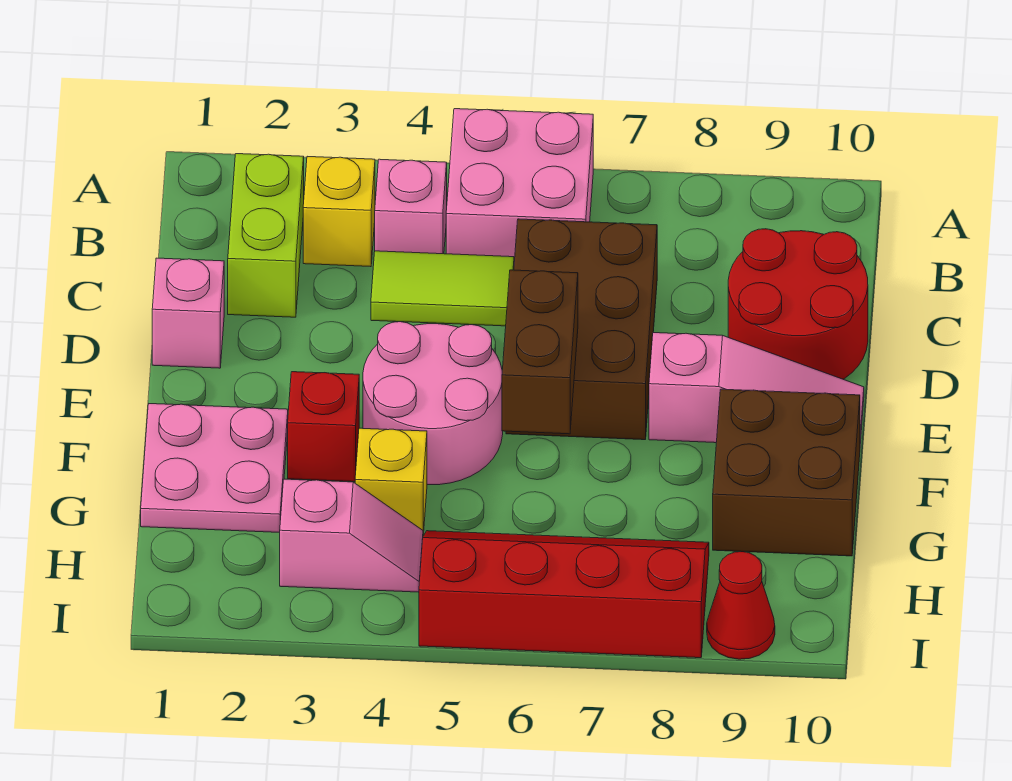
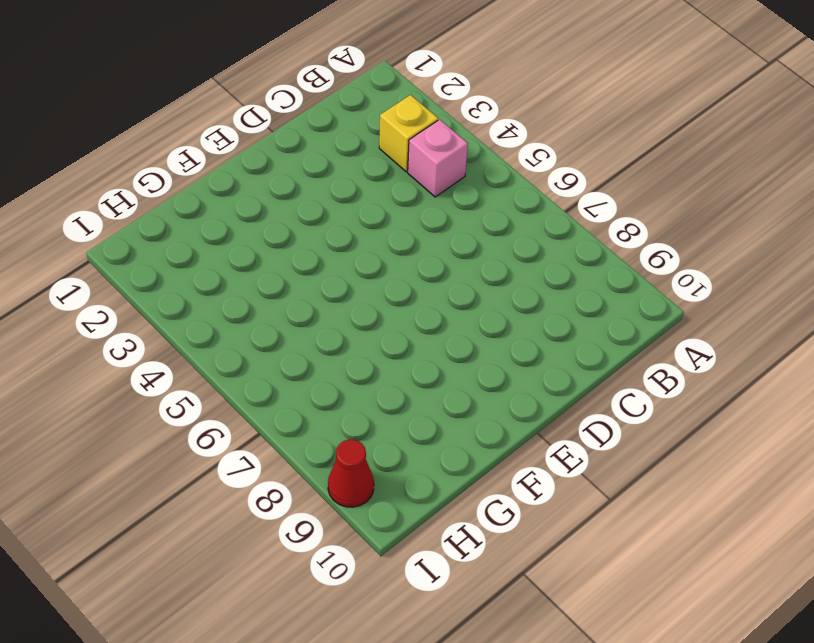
none -> pink brick A5:B6 level 1
none -> lime brick B2:C2 level 1
none -> lime tile C4:C5 level 1

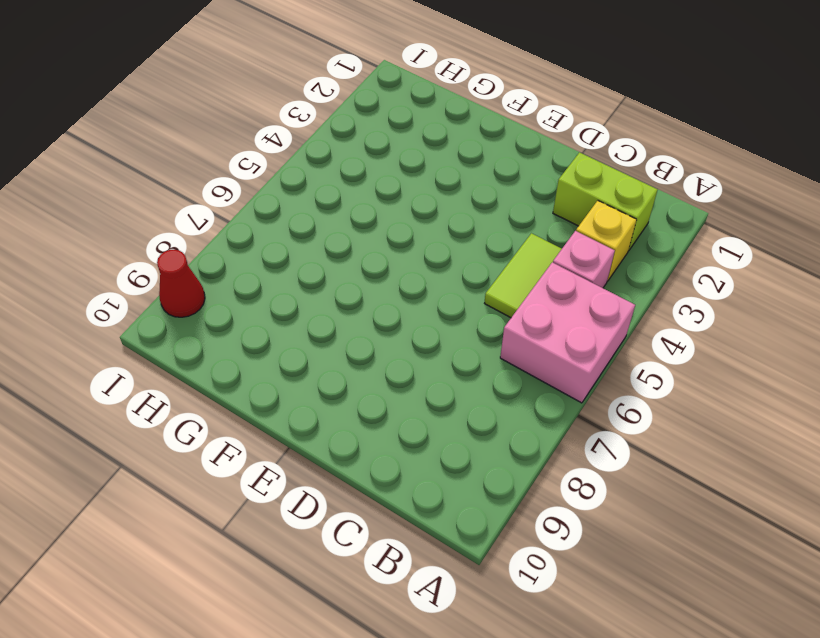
none -> brown brick C6:E7 level 1
none -> red round brick C9:D10 level 1
none -> pink brick D1 level 1

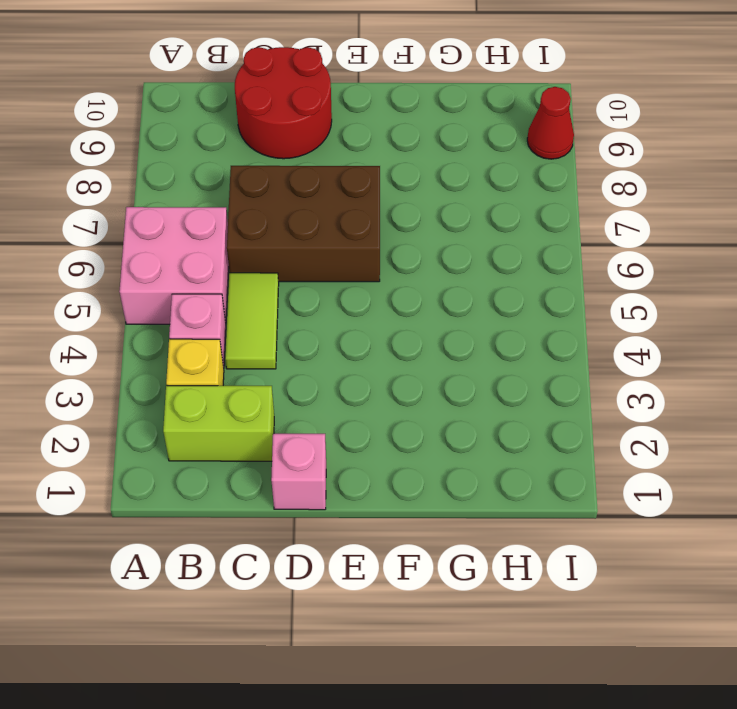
none -> pink round brick E4:F5 level 1
none -> pink slope E8:E10 level 1 top 8
none -> pink plate F1:G2 level 1

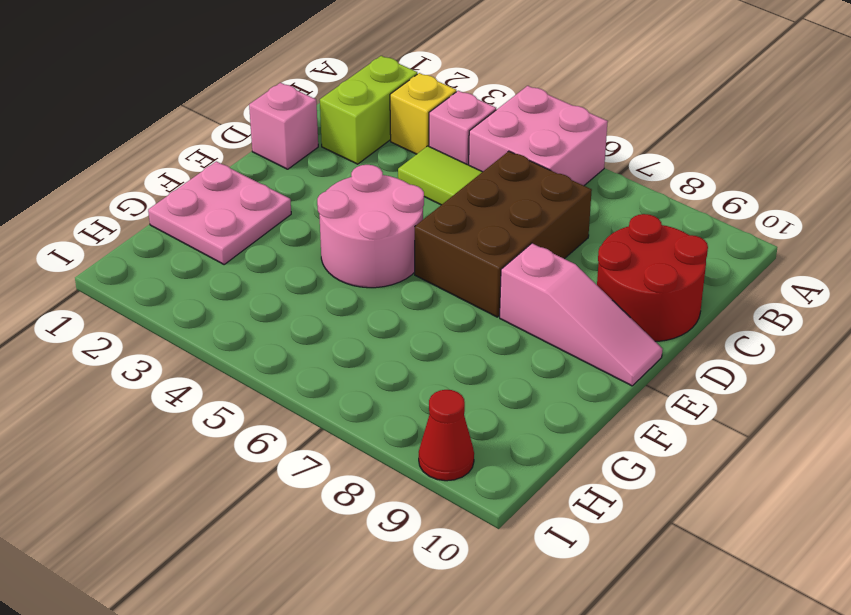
none -> red brick F3 level 1
none -> brown brick F9:G10 level 1
none -> yellow brick G4 level 1

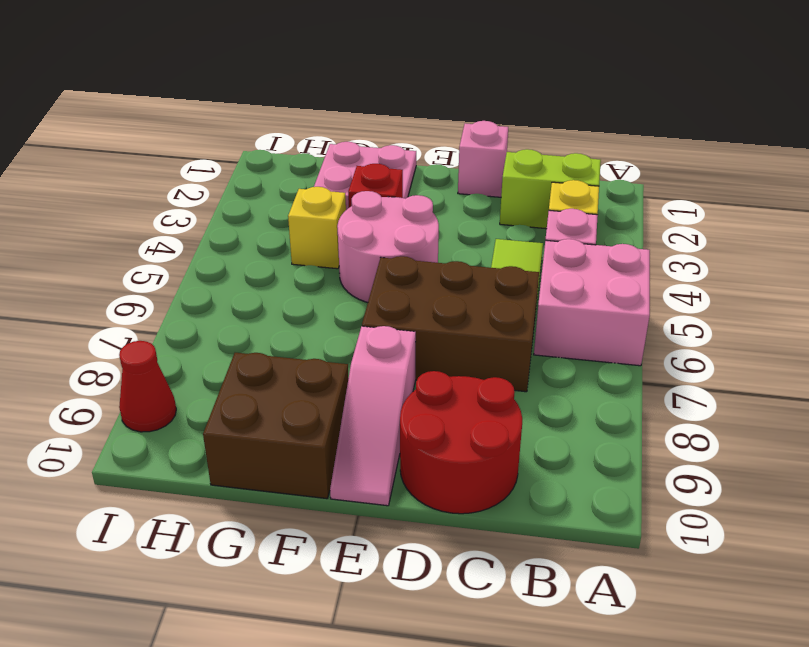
none -> pink slope H3:H4 level 1 top 3
none -> red slope H5:I8 level 1 top I
none -> brown brick E6:F6 level 2

